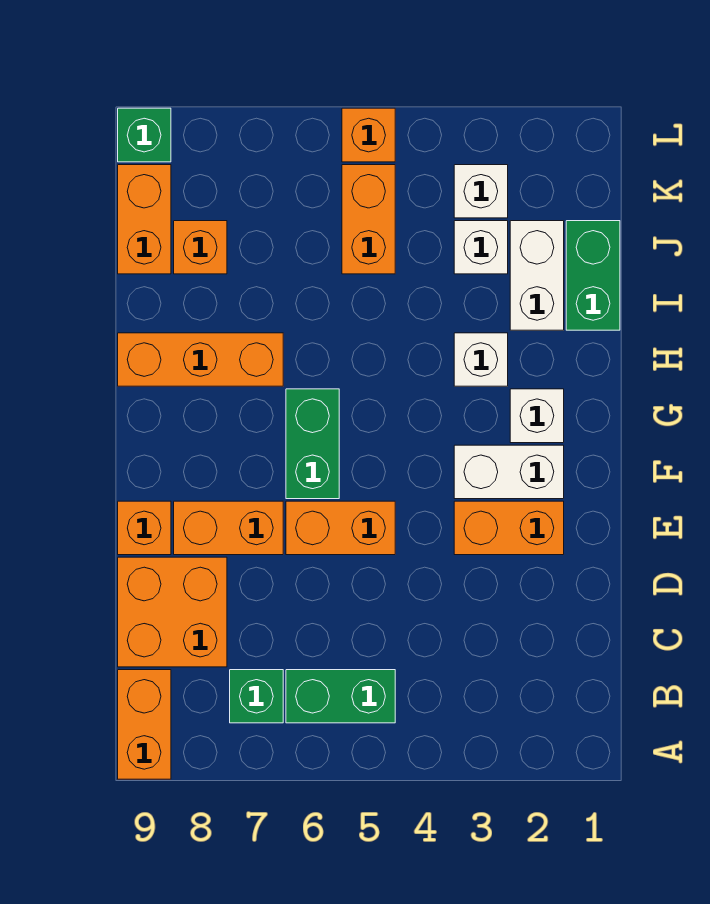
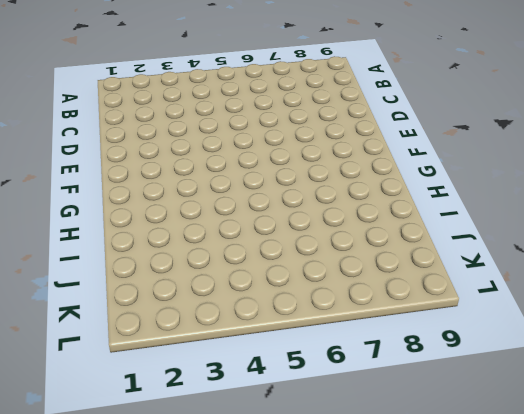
none -> orange brick A9:B9 level 1
none -> green brick B5:B6 level 1
none -> green brick B7 level 1

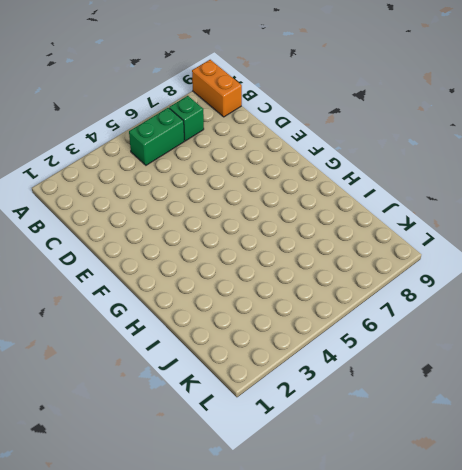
none -> orange brick C8:D9 level 1
none -> orange brick E2:E3 level 1
none -> orange brick E5:E6 level 1

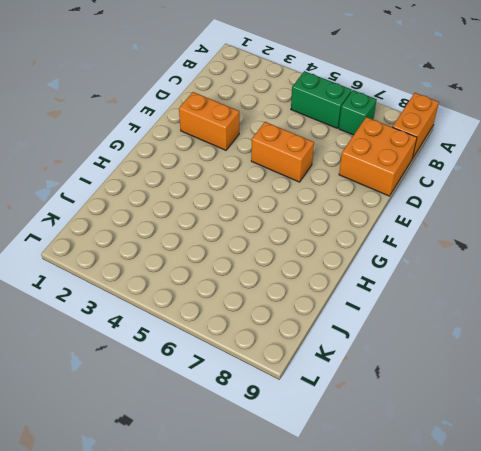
none -> orange brick E7:E8 level 1
none -> orange brick E9 level 1
none -> white brick F2:F3 level 1

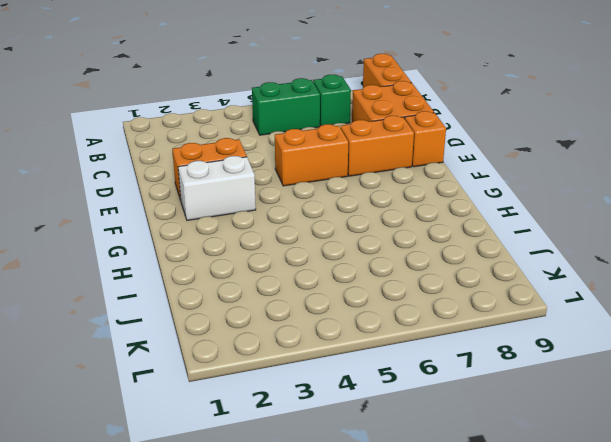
none -> green brick F6:G6 level 1
none -> white brick G2 level 1
none -> white brick H3 level 1

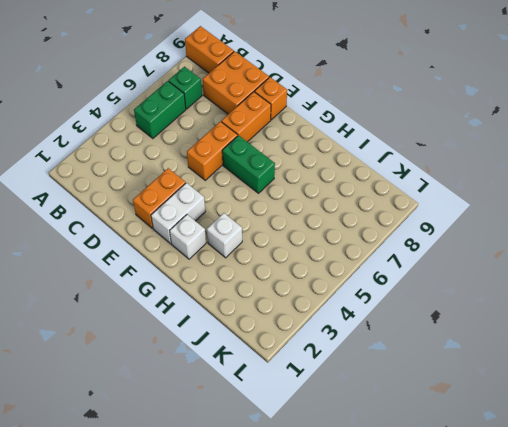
none -> orange brick H7:H9 level 1
none -> green brick I1:J1 level 1
none -> white brick I2:J2 level 1

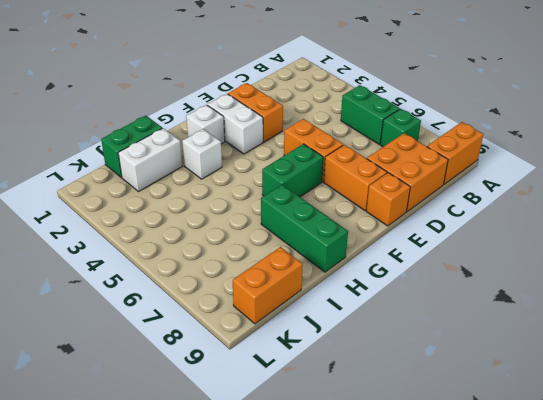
green brick H7:H9 level 1 -> orange brick H7:H9 level 1
none -> white brick J3 level 1
none -> orange brick J5:K5 level 1
none -> orange brick J8 level 1

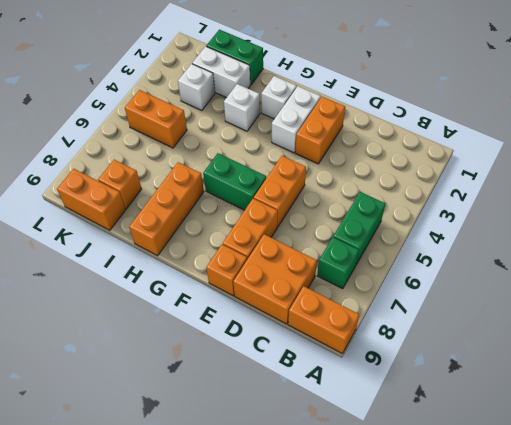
none -> white brick K3 level 1
none -> orange brick L5 level 1
none -> green brick L9 level 1

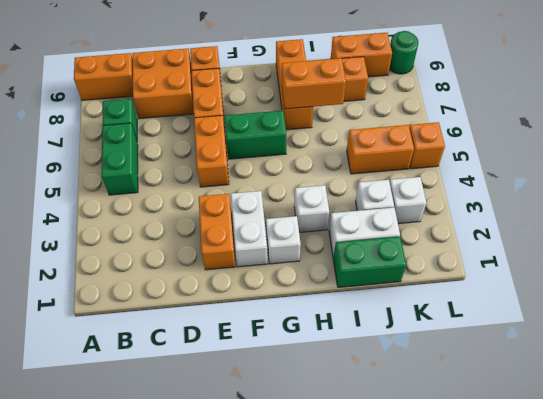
orange brick H7:I7 level 2 -> none
green round brick L9 level 1 -> green brick L9 level 1

